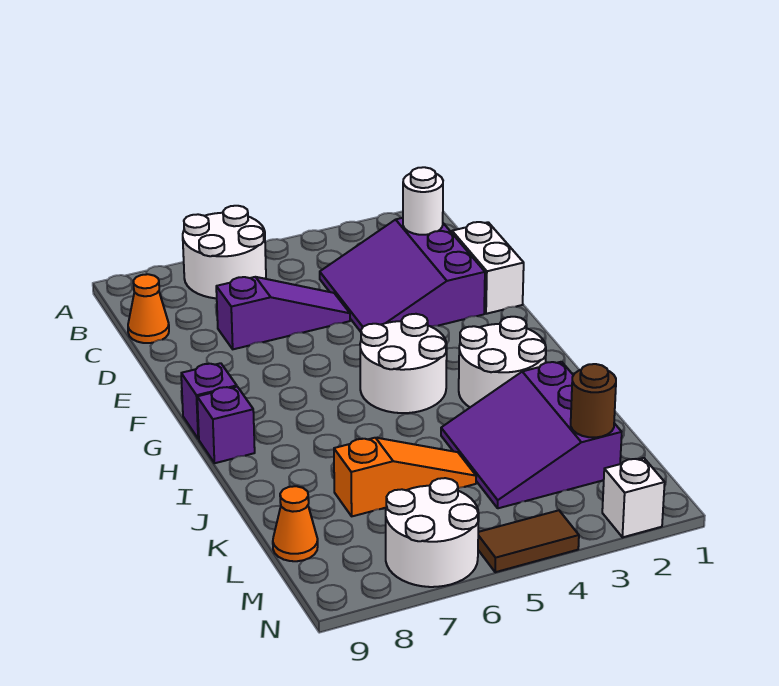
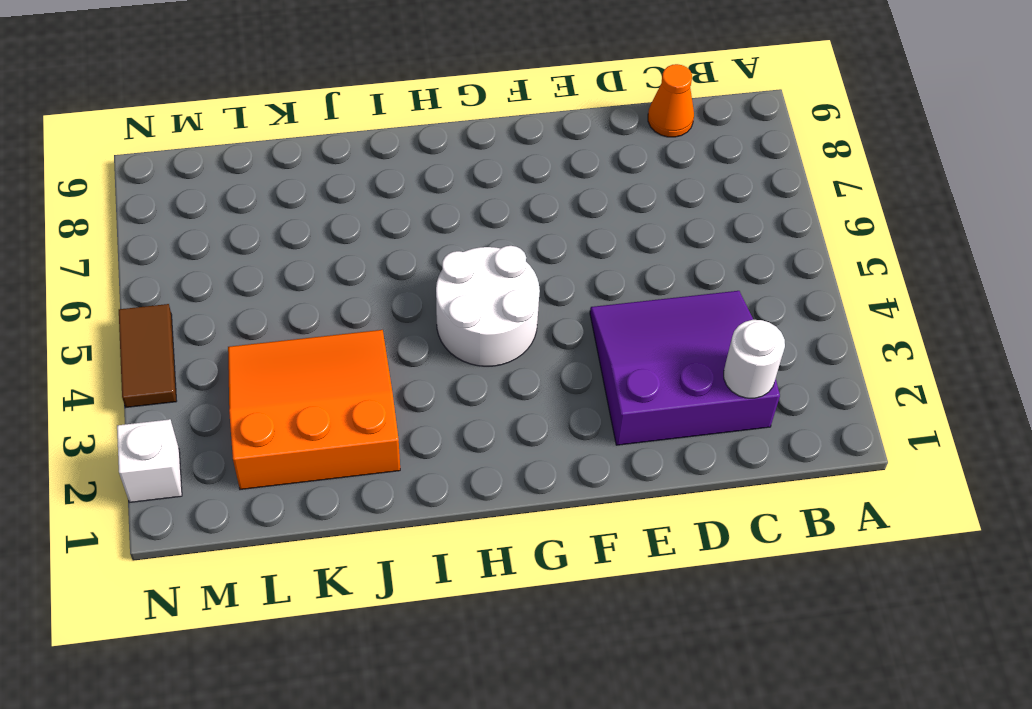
orange slope J2:L4 level 1 top 2 -> purple slope J2:L4 level 1 top 2
none -> white round brick A6:B7 level 1
none -> white brick D1:E1 level 1
none -> purple slope D5:D7 level 1 top 7

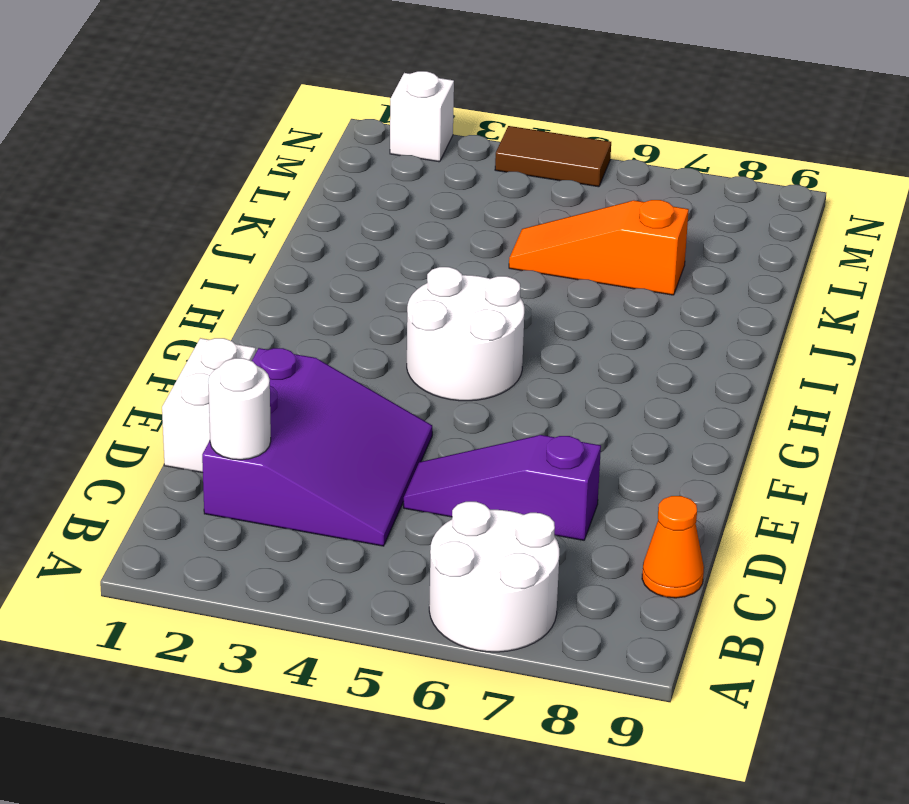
none -> purple brick G9 level 1
none -> white round brick H2:I3 level 1
none -> purple brick H9 level 1

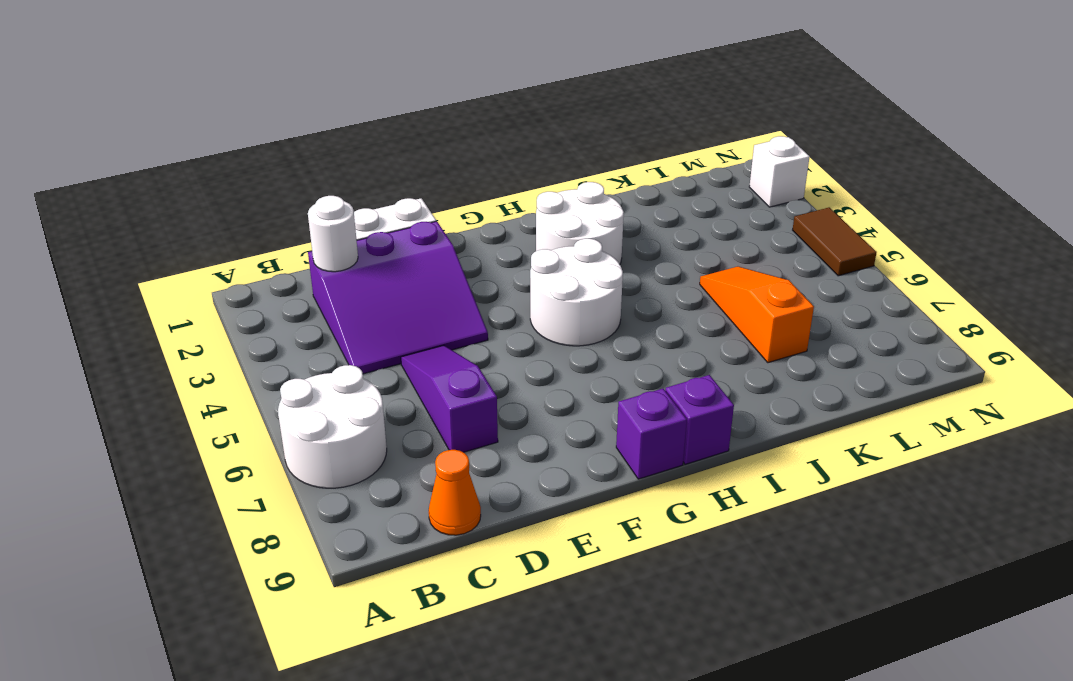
none -> purple slope J2:L4 level 1 top 2
none -> orange cone L9 level 1
none -> white round brick M6:N7 level 1

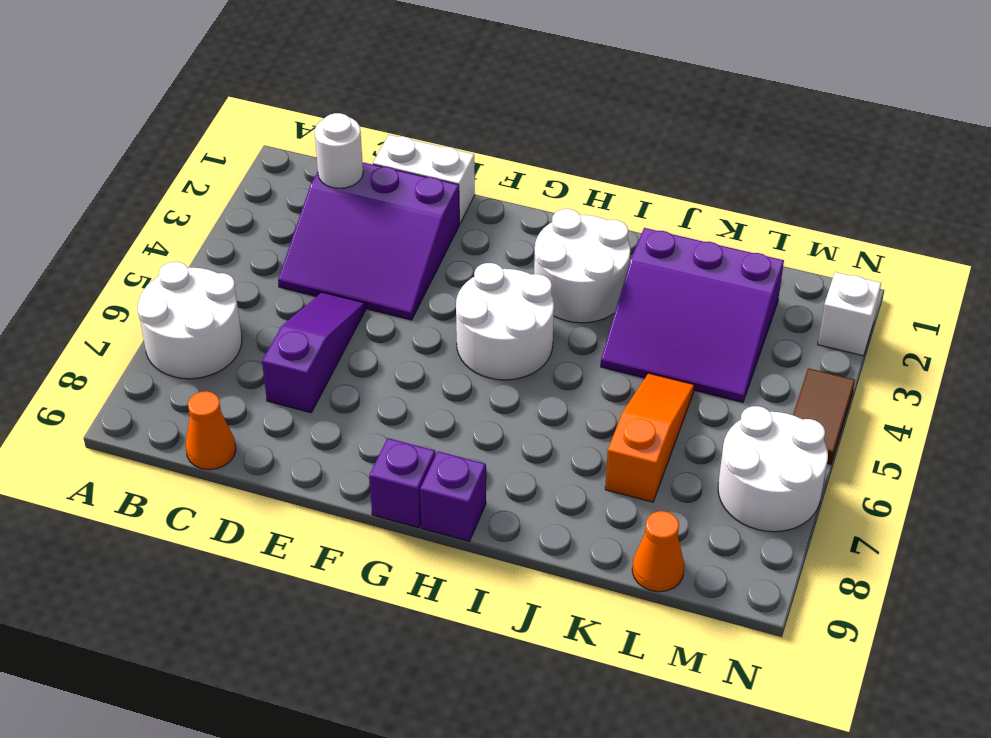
none -> brown round brick L2 level 2

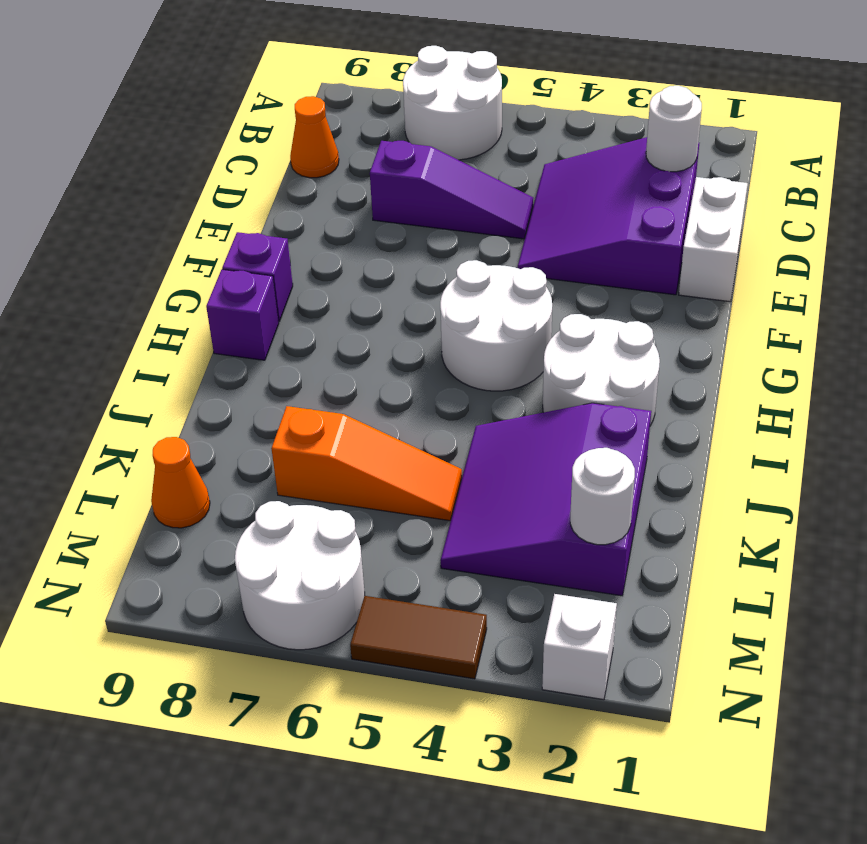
white round brick L2 level 2 -> brown round brick L2 level 2

